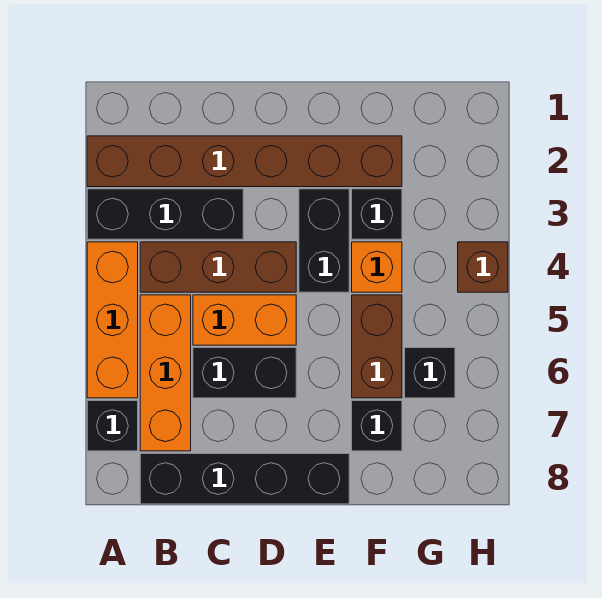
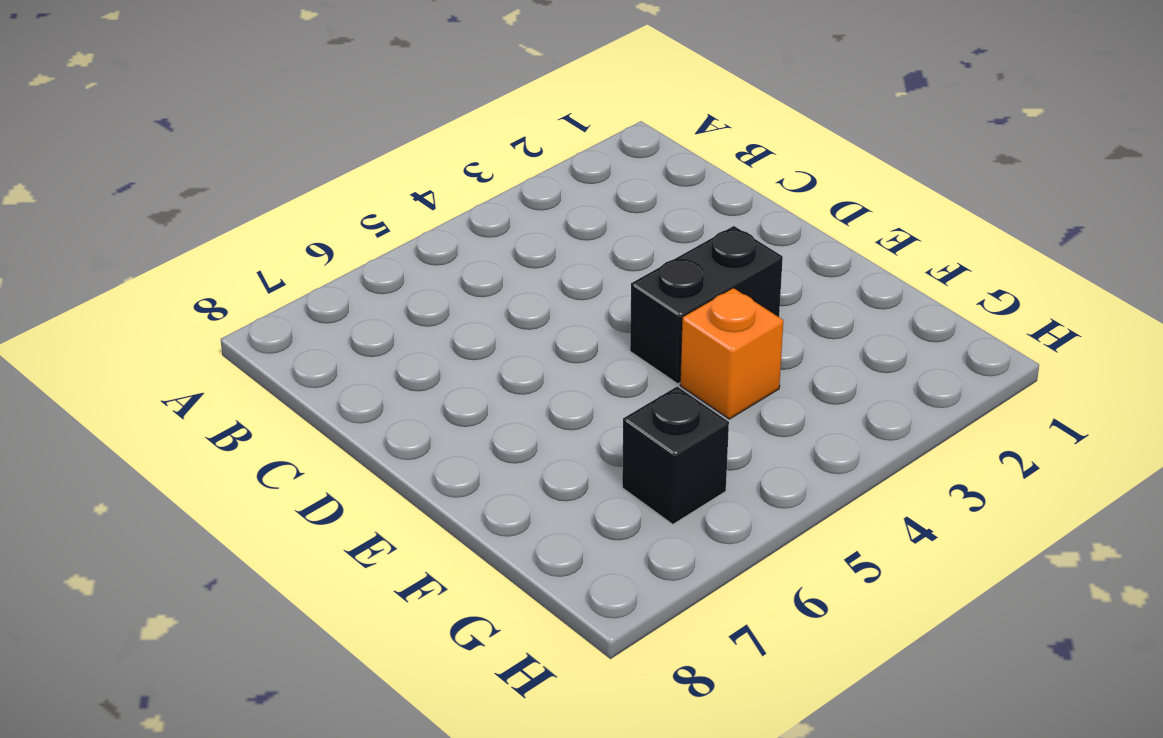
none -> brown brick A2:F2 level 1
none -> black brick A3:C3 level 1
none -> orange brick A4:A6 level 1

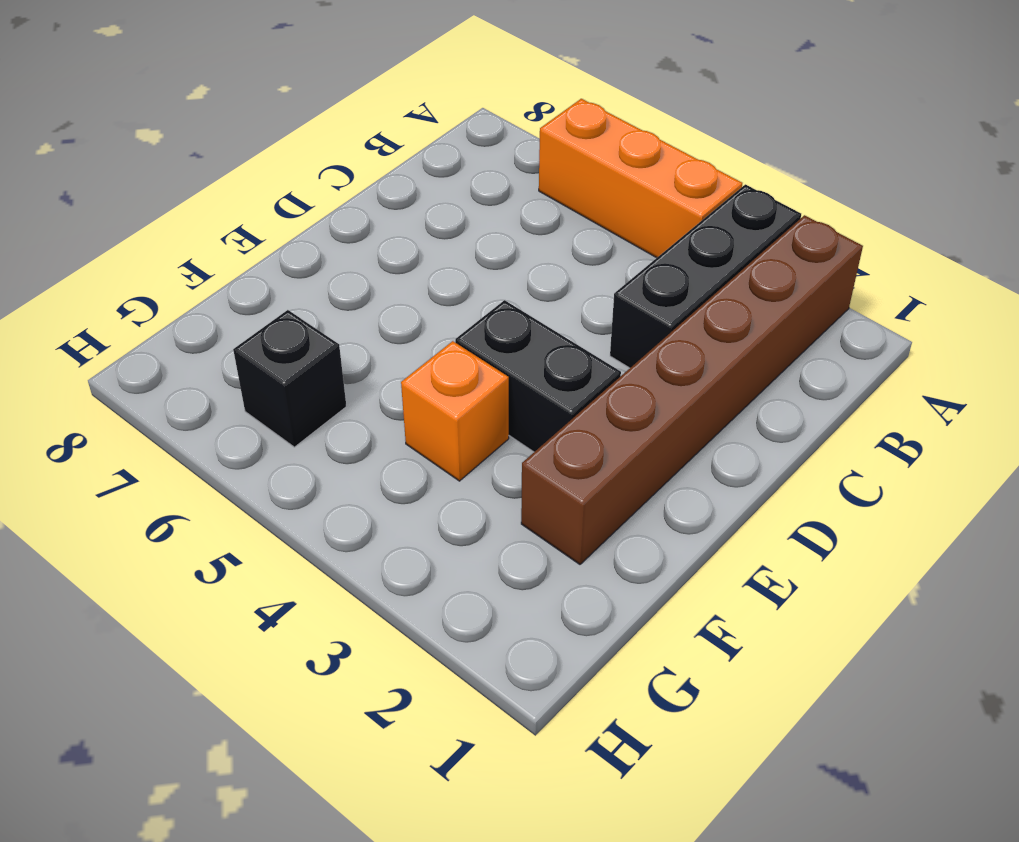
none -> black brick A7 level 1
none -> brown brick B4:D4 level 1
none -> orange brick B5:B7 level 1

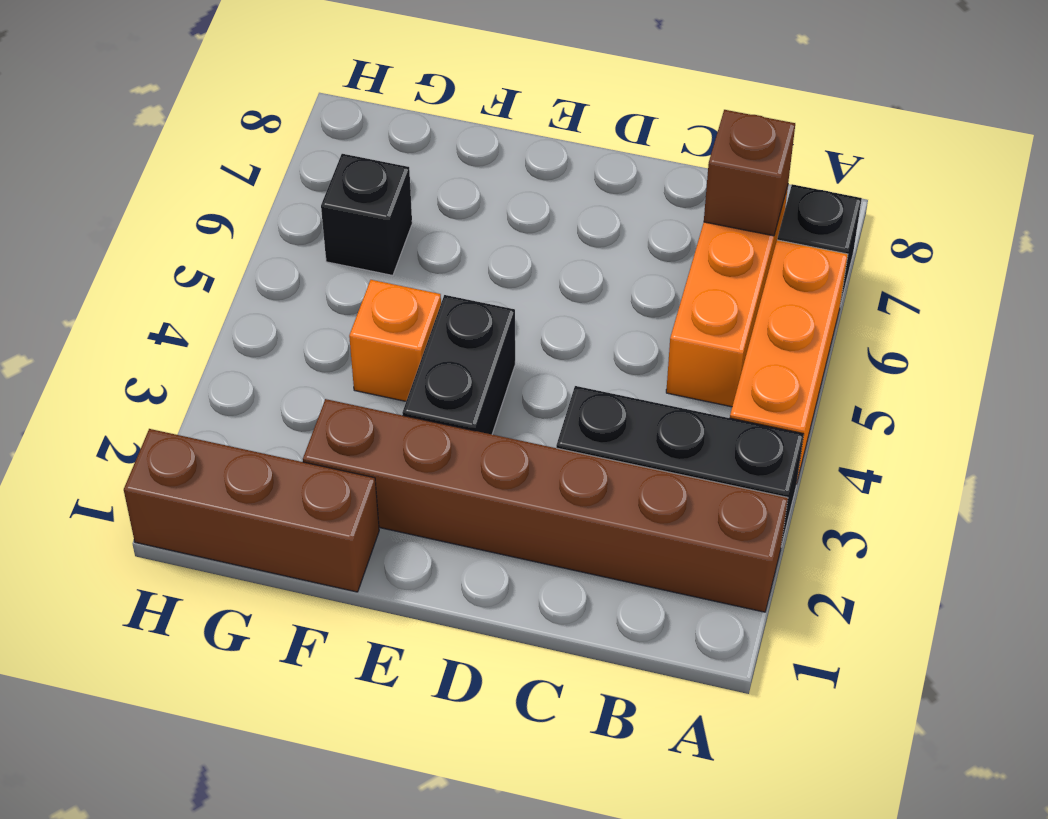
brown brick B7 level 2 -> brown brick H4 level 1
brown brick F1:H1 level 1 -> brown brick B4:D4 level 1
none -> black brick B8:E8 level 1
none -> orange brick C5:D5 level 1
none -> black brick C6:D6 level 1

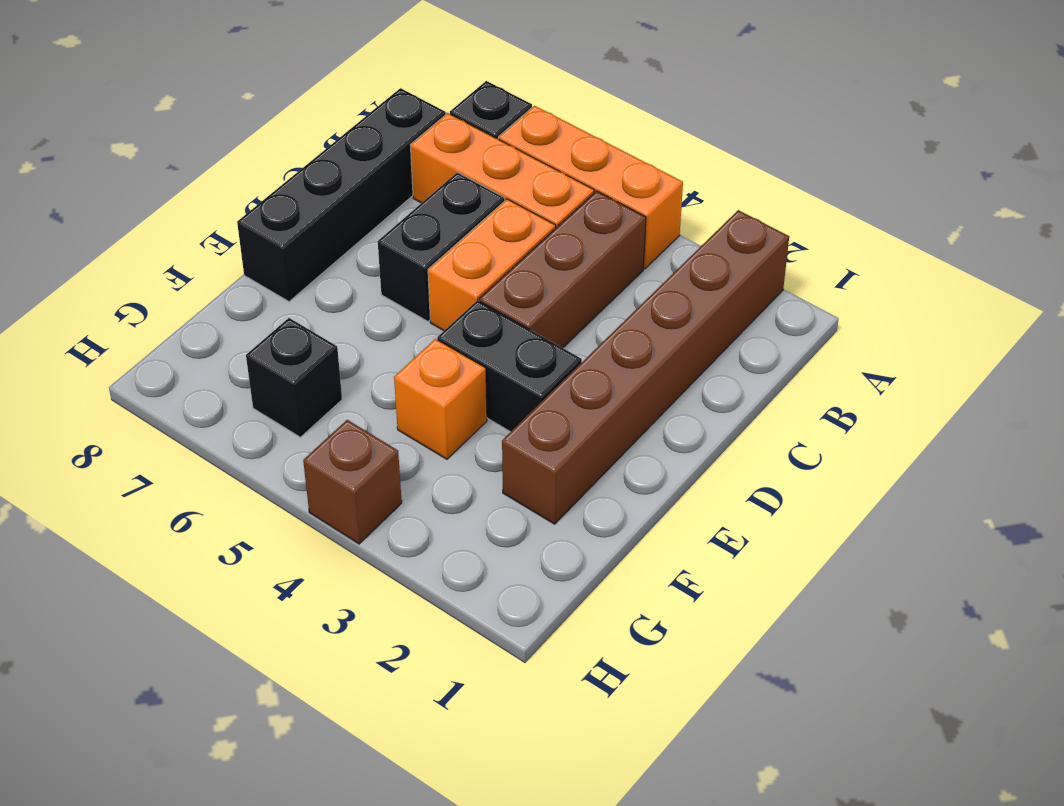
none -> black brick A3:C3 level 1
none -> black brick F3 level 1
none -> brown brick F5:F6 level 1

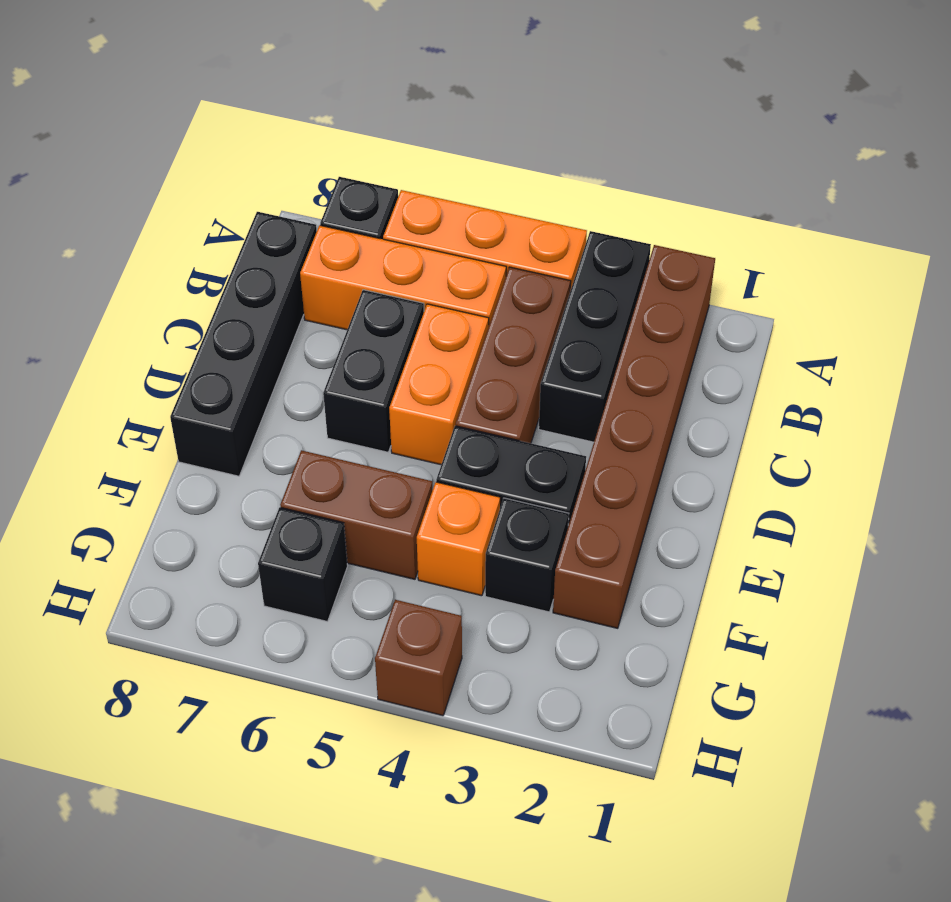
none -> black brick F7 level 1

